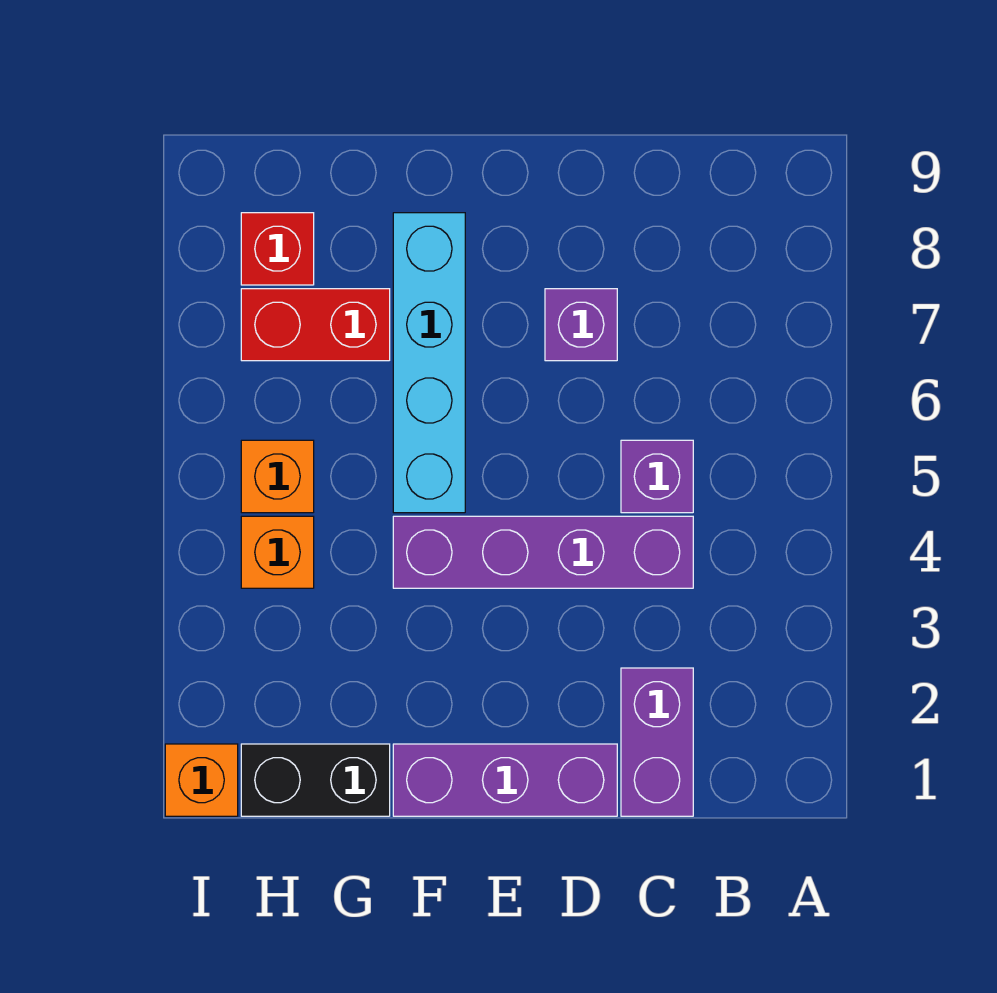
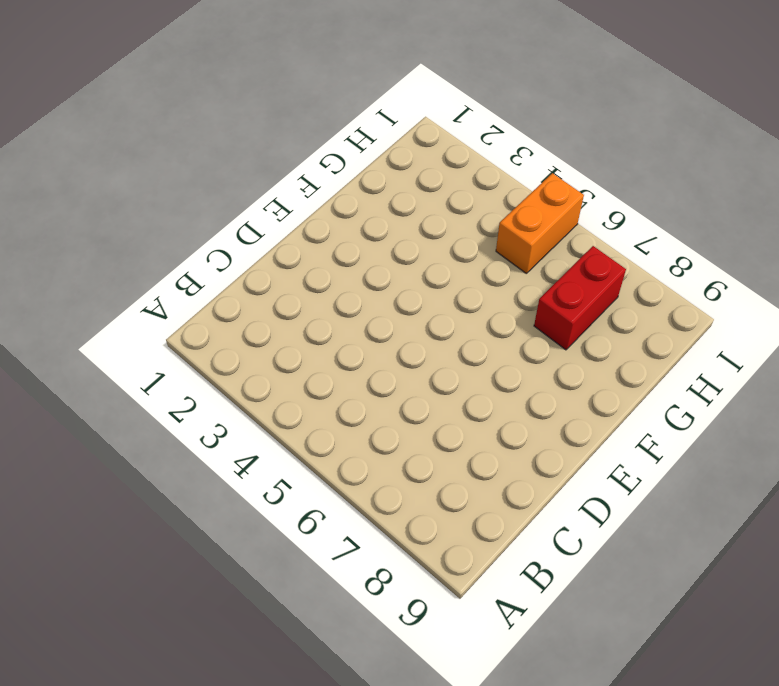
orange brick H5:I5 level 1 -> orange brick H5 level 1
none -> purple brick C1:C2 level 1
none -> purple brick C4:F4 level 1
none -> purple brick C5 level 1

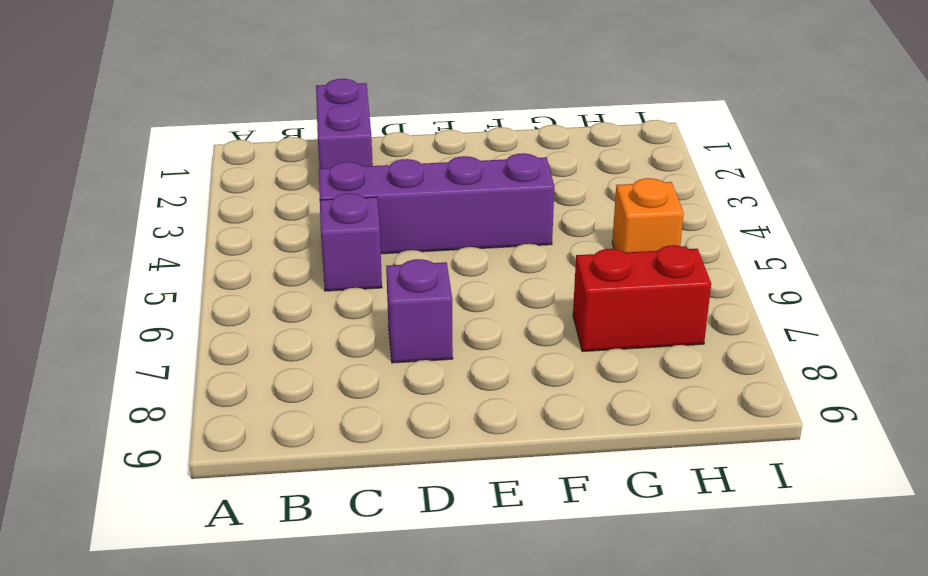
none -> purple brick D1:F1 level 1
none -> cyan brick F5:F8 level 1
none -> black brick G1:H1 level 1

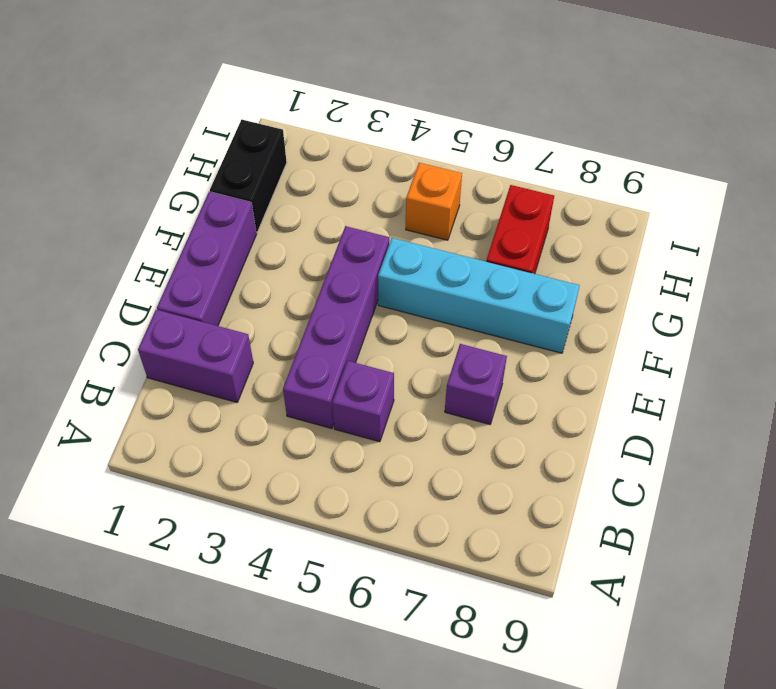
none -> orange brick H4 level 1
none -> red brick H8 level 1
none -> orange brick I1 level 1

